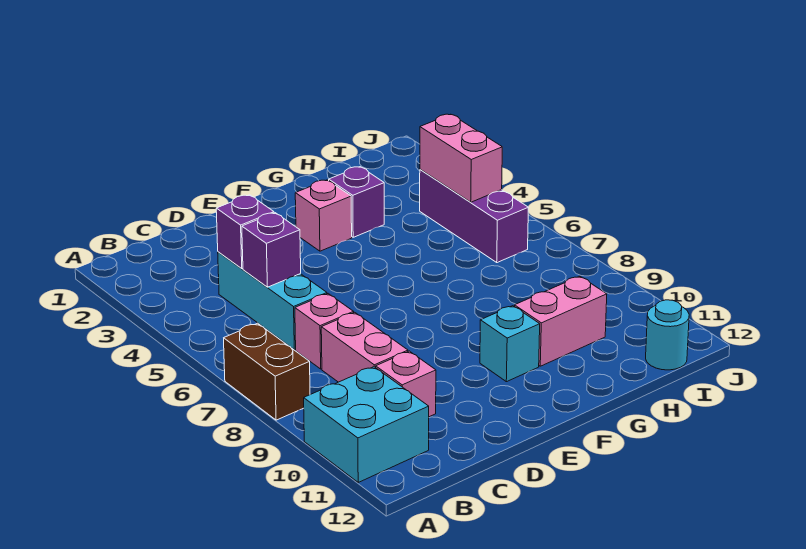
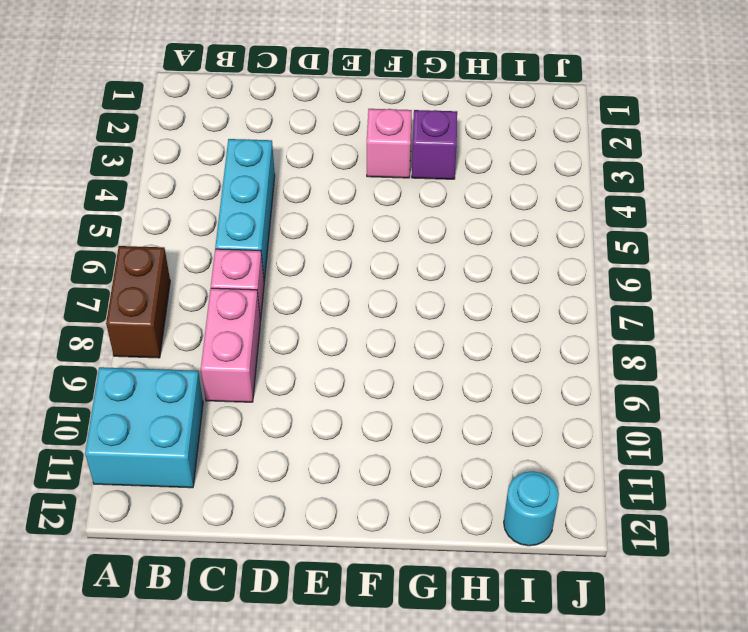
none -> pink brick C10 level 1
none -> cyan brick F10 level 1
none -> pink brick G10:H10 level 1

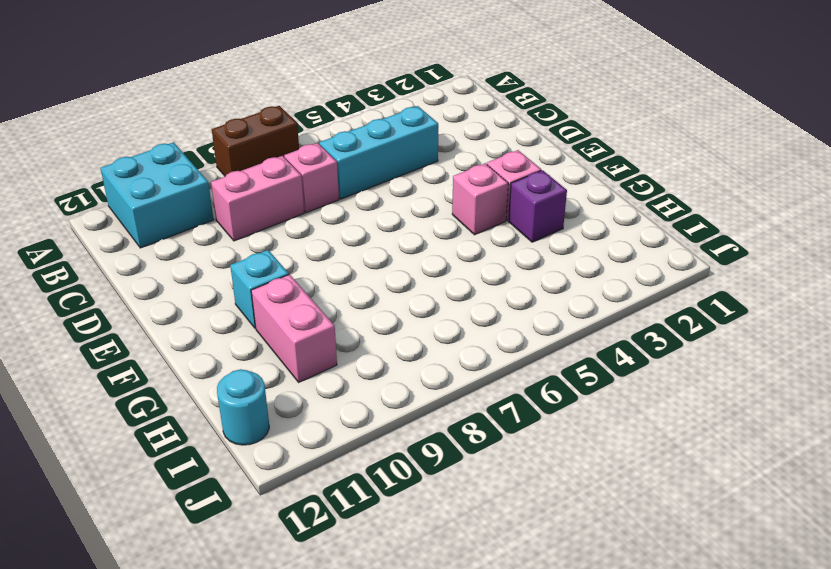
pink brick F4 level 1 -> pink brick C10 level 1
none -> purple brick I4:I6 level 1
none -> purple brick C4 level 2
none -> purple brick C5 level 2

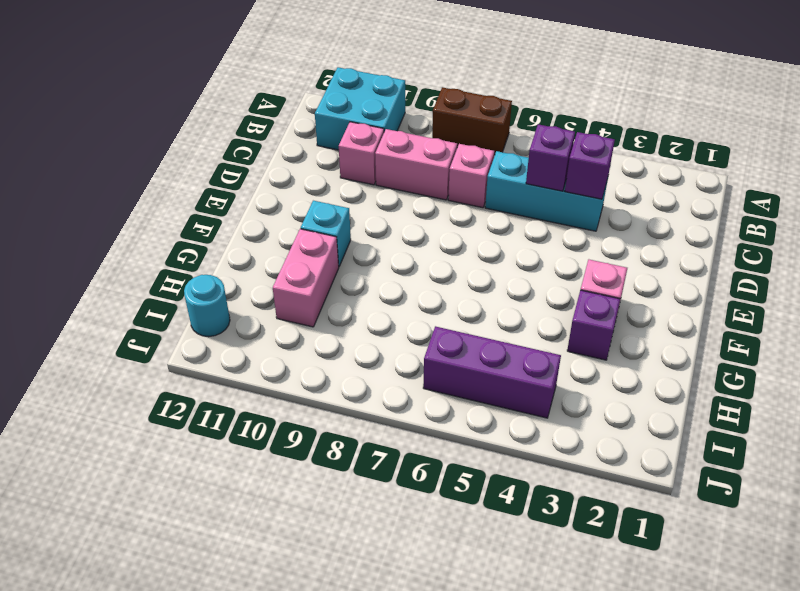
none -> pink brick I4:I5 level 2

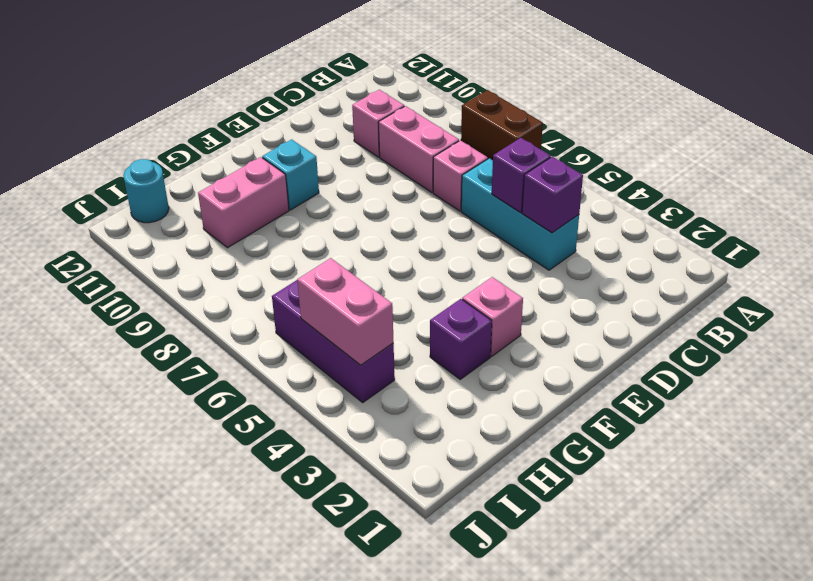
none -> cyan brick A10:B11 level 1

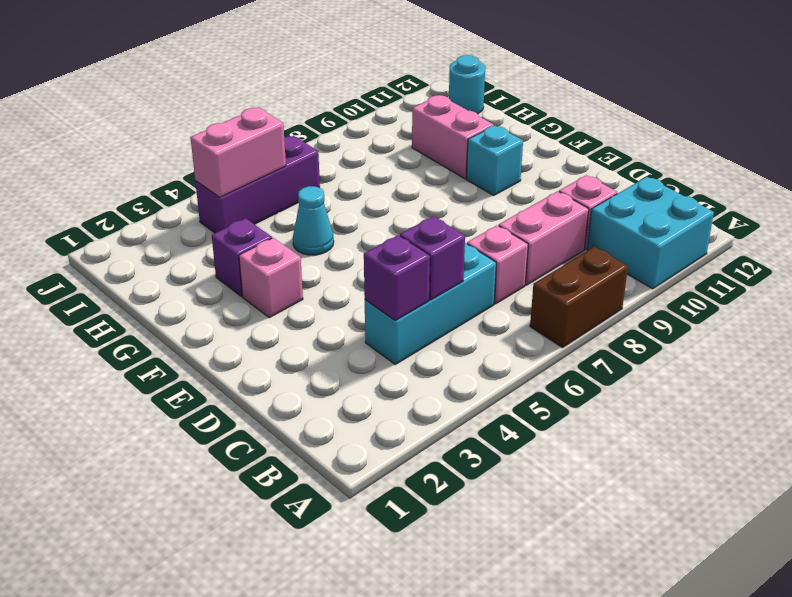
cyan cone G5 level 1 -> none

